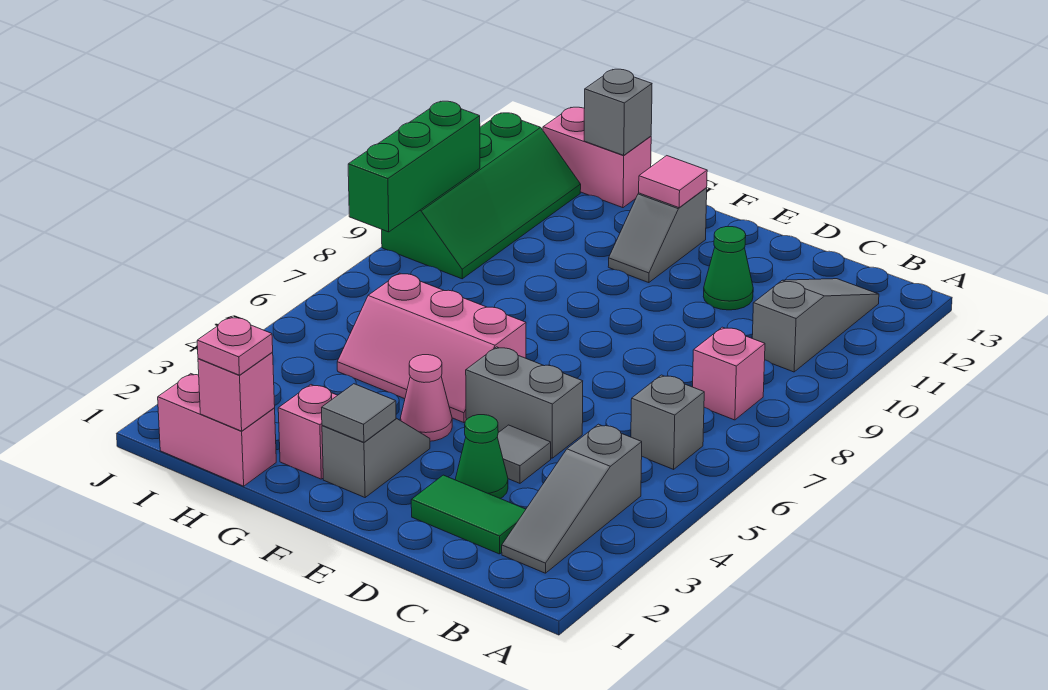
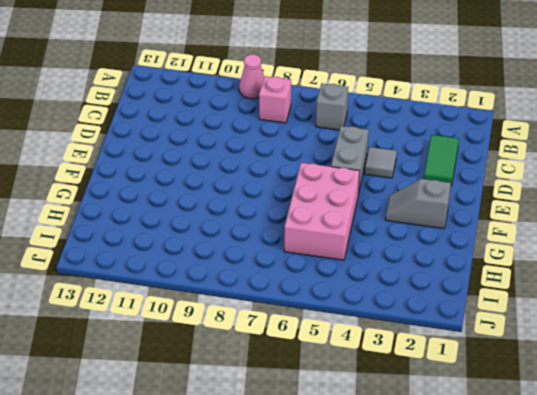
pink cone A9 level 1 -> pink cone F4 level 1
pink brick F5:H6 level 1 -> pink slope F5:H6 level 1 top 6
none -> grey slope B2:B4 level 1 top 4
none -> grey slope B10:B12 level 1 top 10
none -> green cone D3 level 1

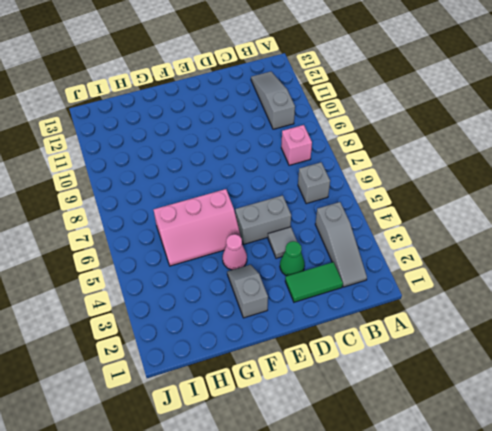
none -> green cone D11 level 1
none -> grey slope F11:F12 level 1 top 12
none -> pink brick G2 level 1

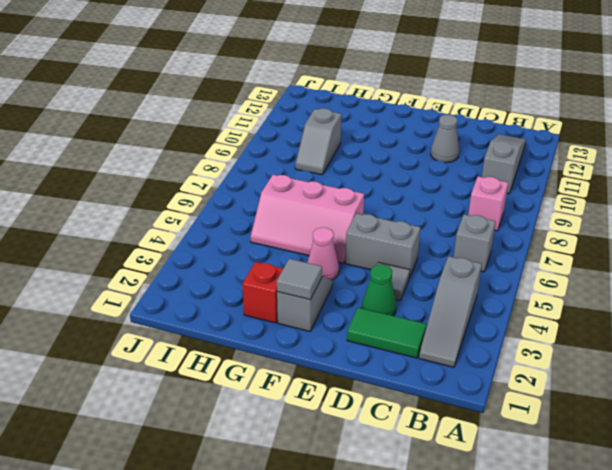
grey cone D11 level 1 -> green cone D11 level 1
red brick G2 level 1 -> pink brick G2 level 1
grey slope H9:H10 level 1 top 10 -> grey slope F11:F12 level 1 top 12
none -> pink brick H1:I1 level 1
none -> pink brick H13:I13 level 1
none -> green slope I9:J12 level 1 top J

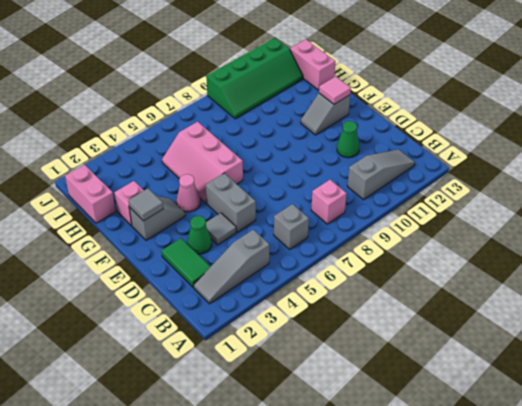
none -> pink brick H1 level 2
none -> grey brick H13 level 2
none -> green brick J8:J10 level 2

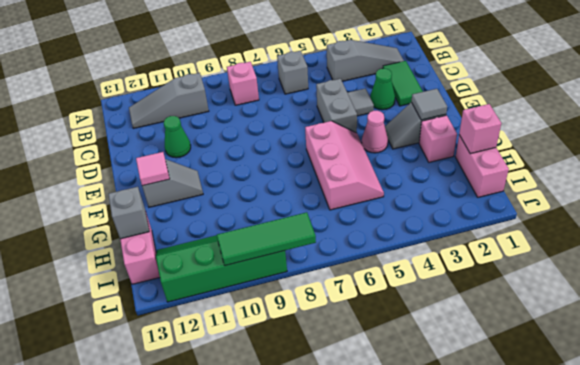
green tile J8:J10 level 2 -> green brick J8:J10 level 2
none -> pink plate H1 level 3

